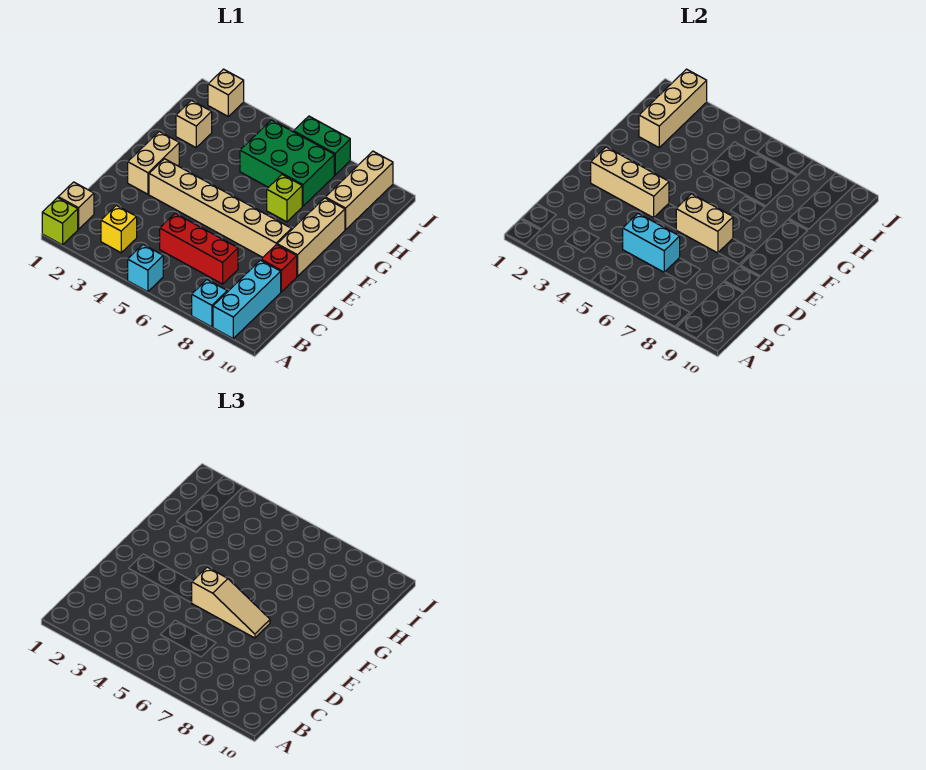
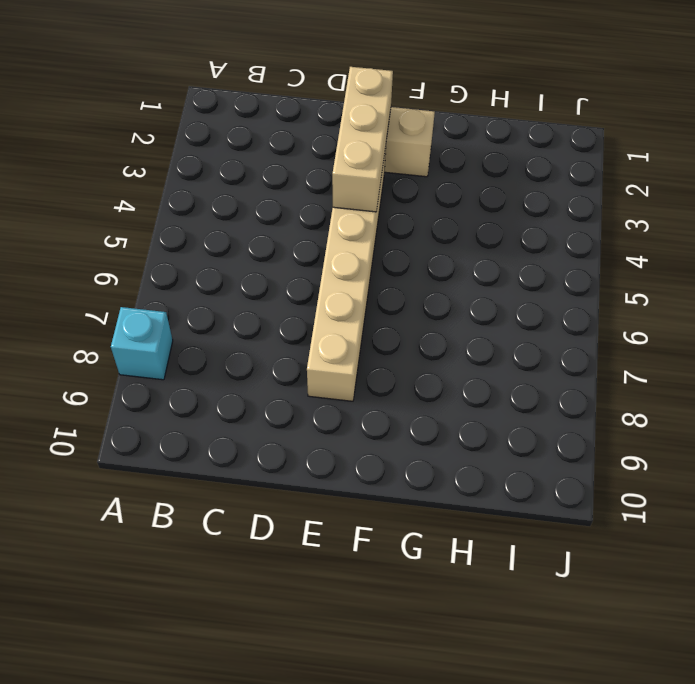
none -> lime brick A1 level 1
none -> cyan brick A5 level 1
none -> cyan brick A9:C9 level 1

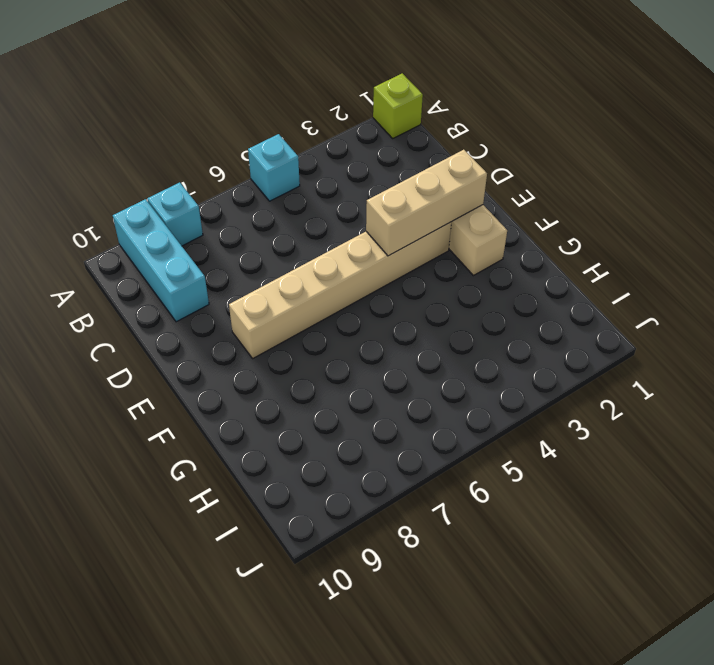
none -> tan brick B1 level 1
none -> yellow brick B3 level 1
none -> red brick C5:C7 level 1

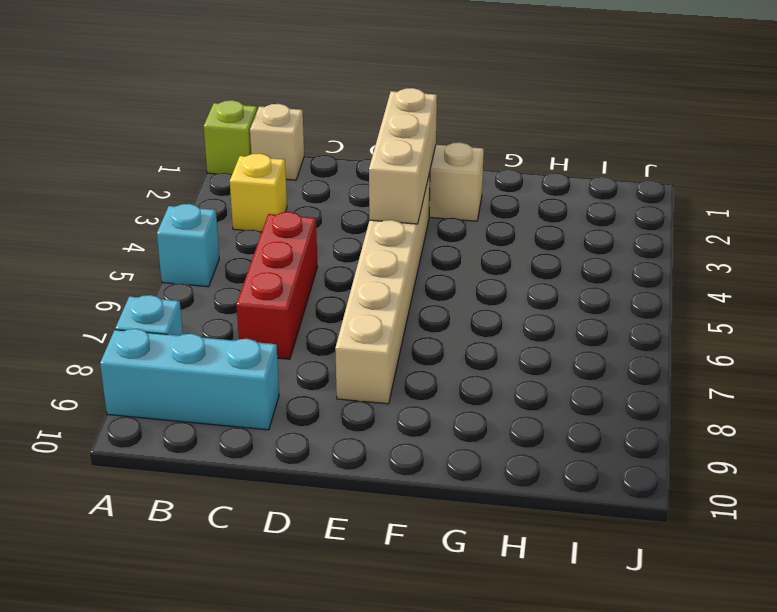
none -> red brick D9 level 1
none -> tan brick E9:G9 level 1
none -> lime brick G7 level 1

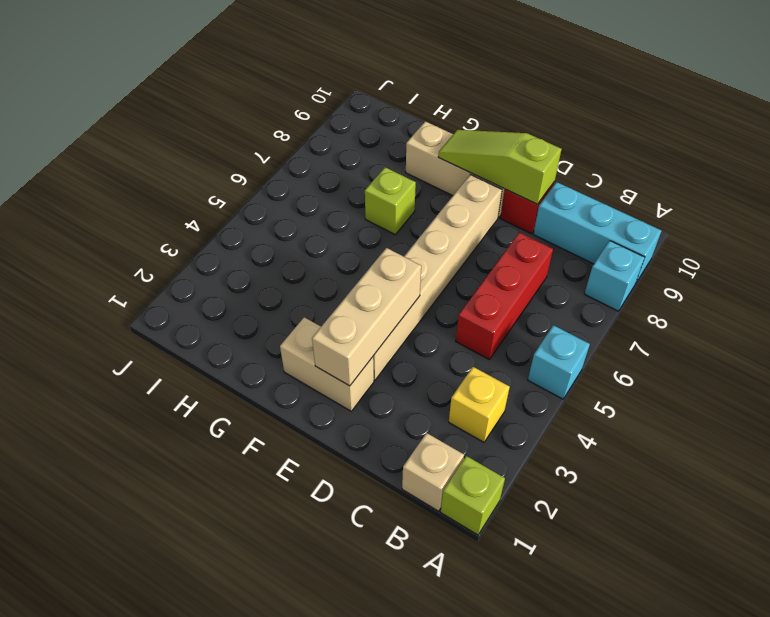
lime slope D9:F9 level 2 top D -> none
none -> tan brick H2 level 1
none -> green brick H5:I7 level 1
none -> tan brick H9:J9 level 1

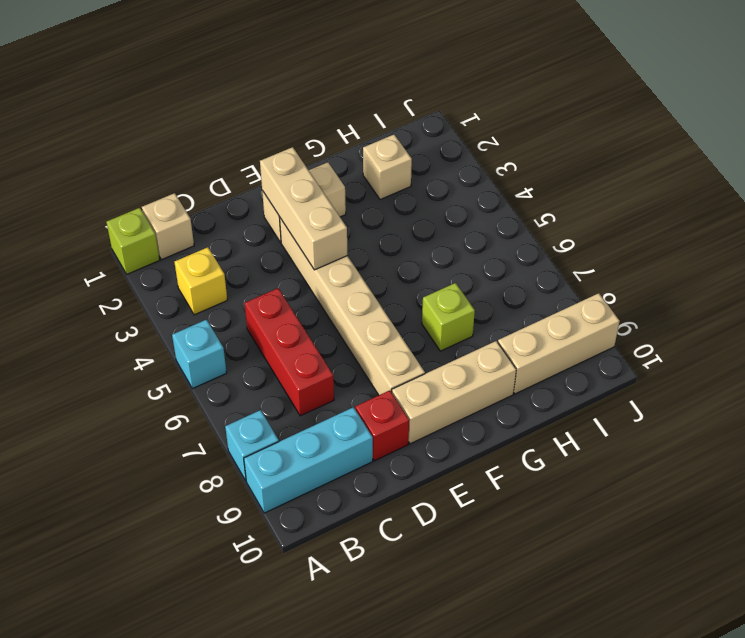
none -> green brick H5:I7 level 1
none -> tan brick J2 level 1
none -> green brick J6:J7 level 1

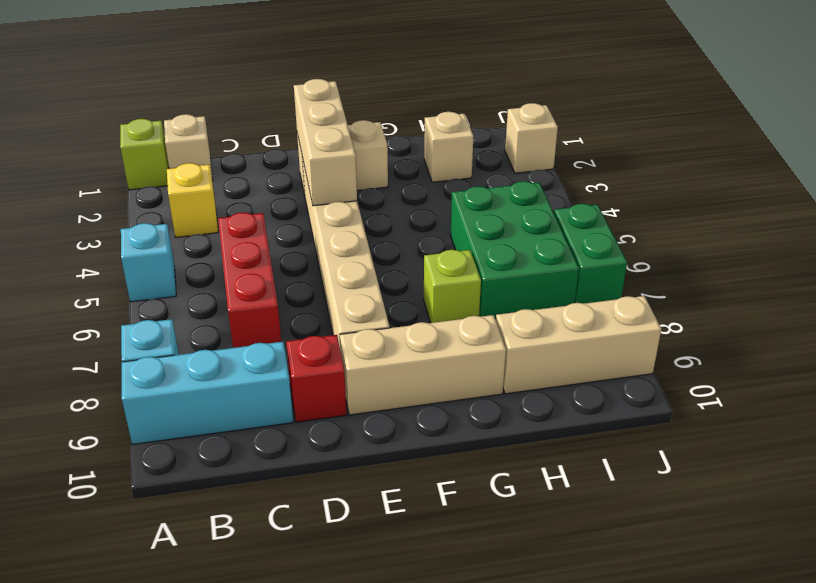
none -> cyan brick C5:C6 level 2
none -> tan brick E6:E7 level 2
none -> tan brick H2:J2 level 2

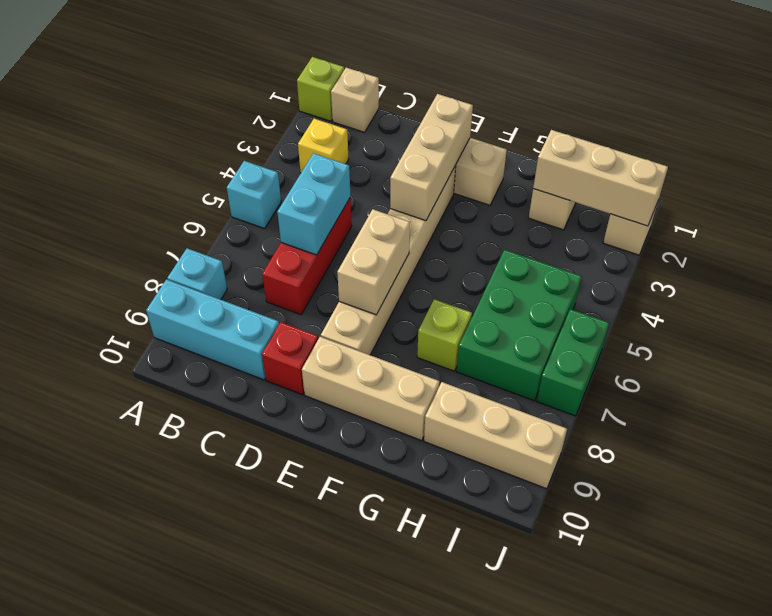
none -> tan slope E5:E7 level 3 top 5

